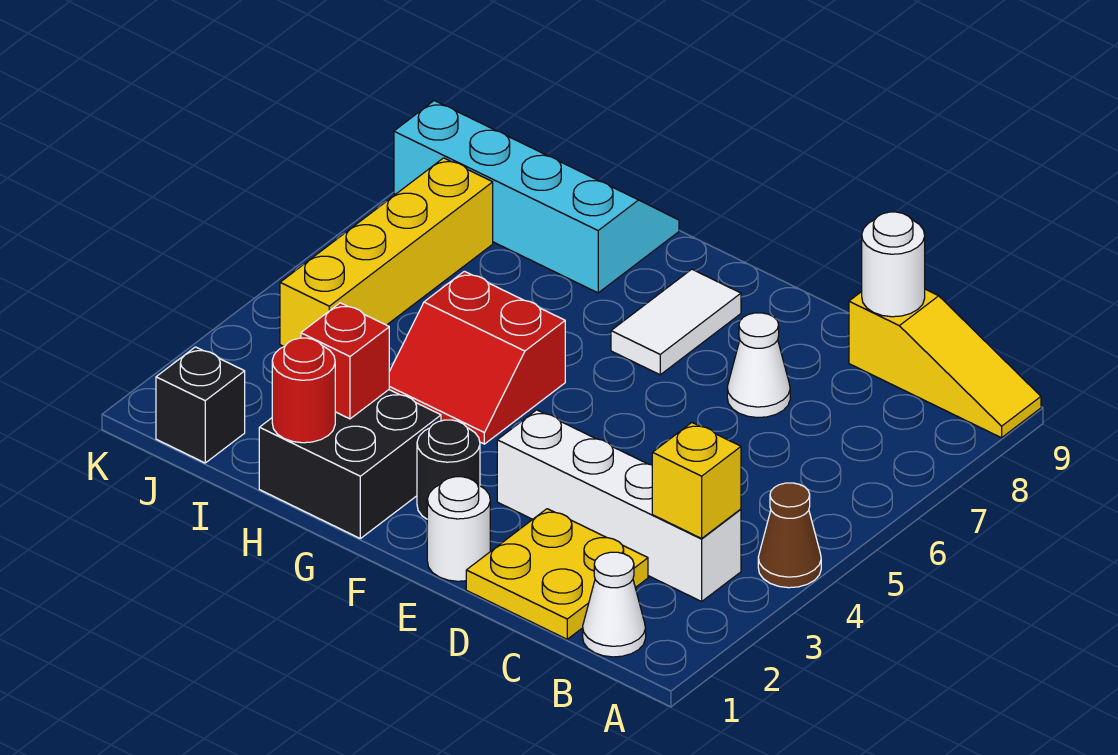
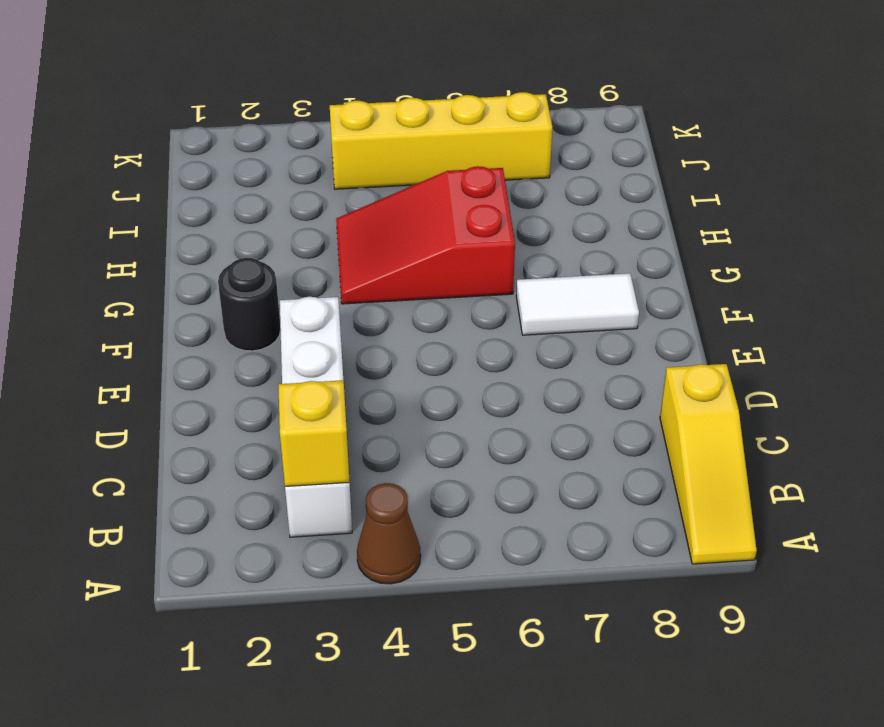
red slope G4:H6 level 1 top 6 -> red slope G4:H5 level 1 top 5
none -> white cone B1 level 1
none -> yellow plate C1:D2 level 1
none -> white cone D7 level 1

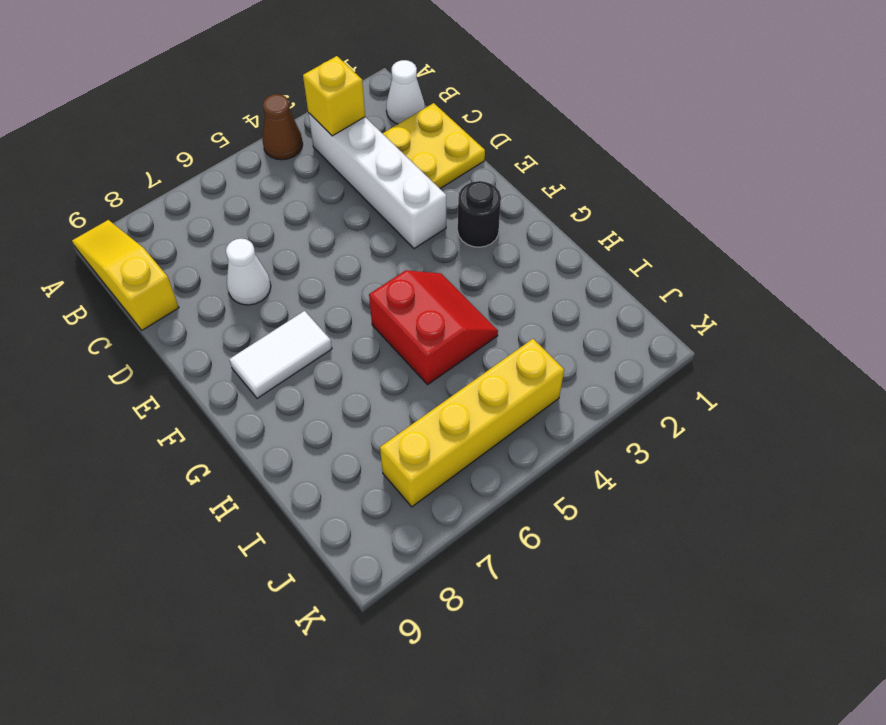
none -> white round brick E1 level 1
none -> black brick G1:H2 level 1
none -> cyan slope H8:K9 level 1 top 8

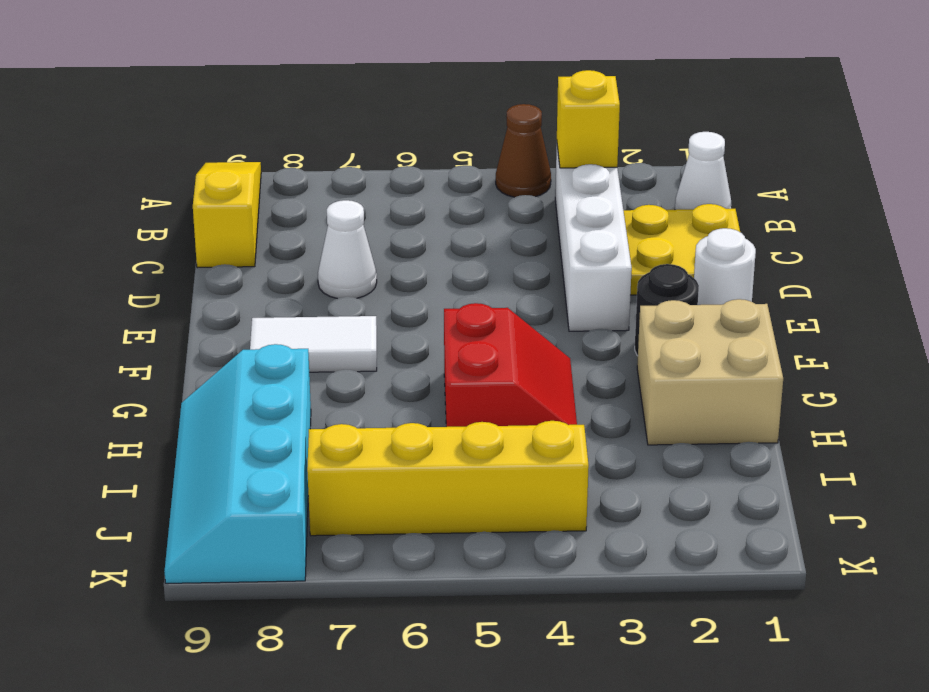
tan brick G1:H2 level 1 -> black brick G1:H2 level 1
none -> black brick J1 level 1
none -> white round brick C9 level 2
none -> red round brick H1 level 2

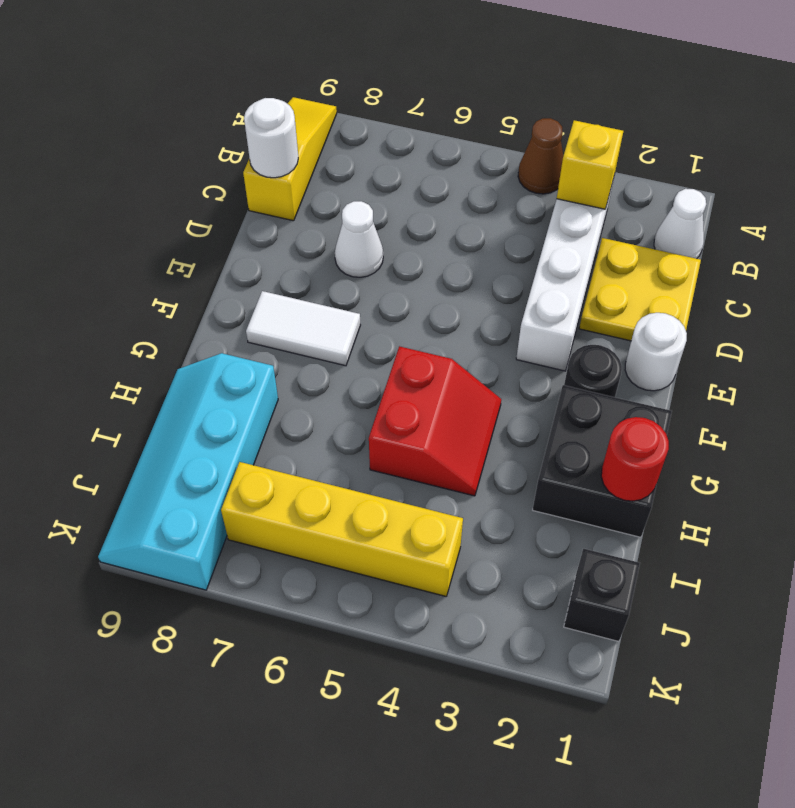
none -> red brick H2 level 2

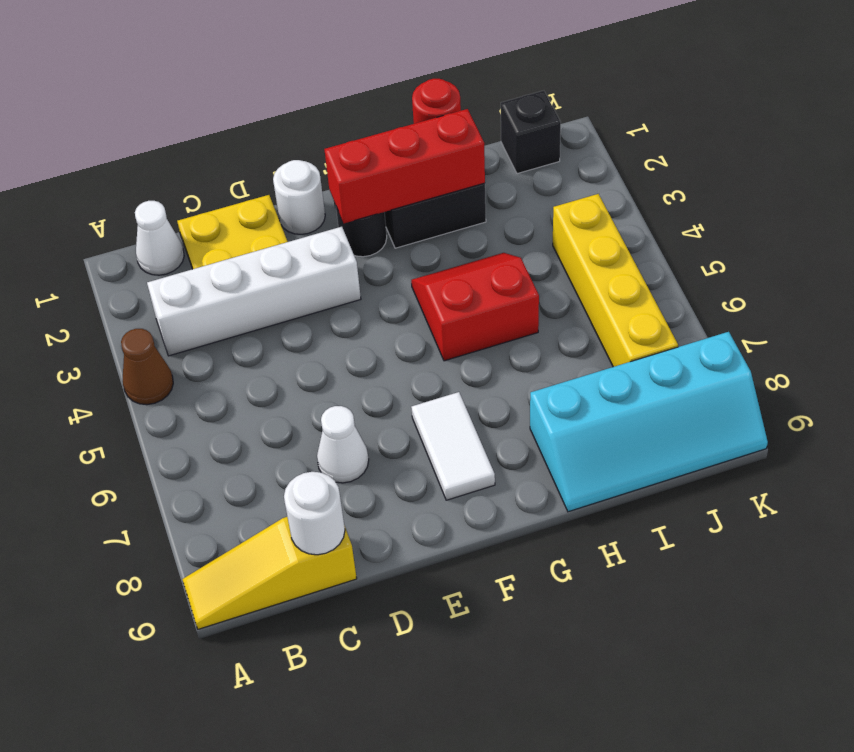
red brick F2:H2 level 2 -> red brick H2 level 2
none -> yellow brick B3 level 2

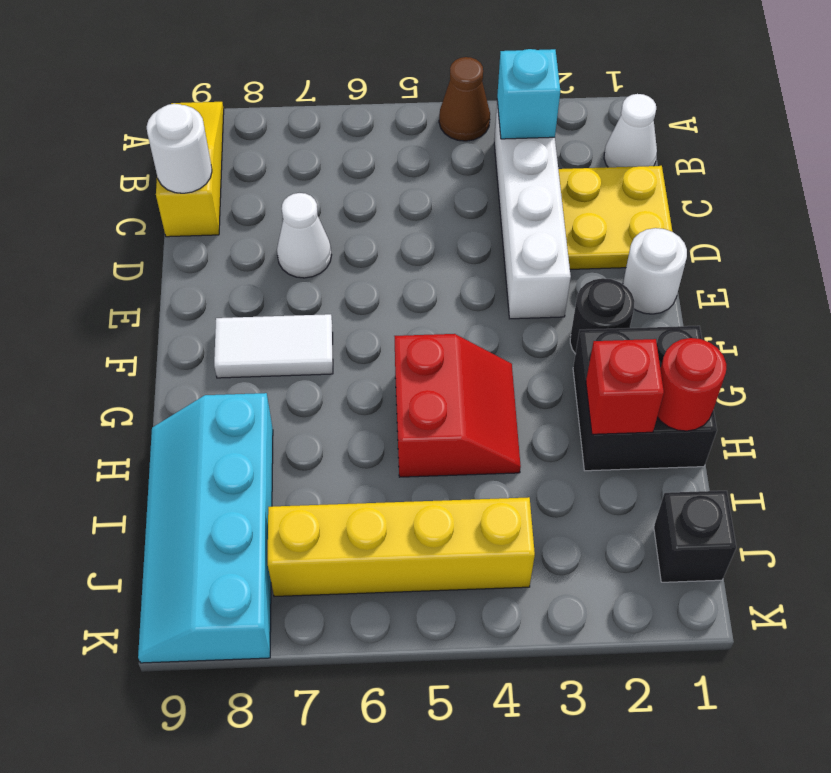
cyan brick B3 level 2 -> yellow brick B3 level 2

